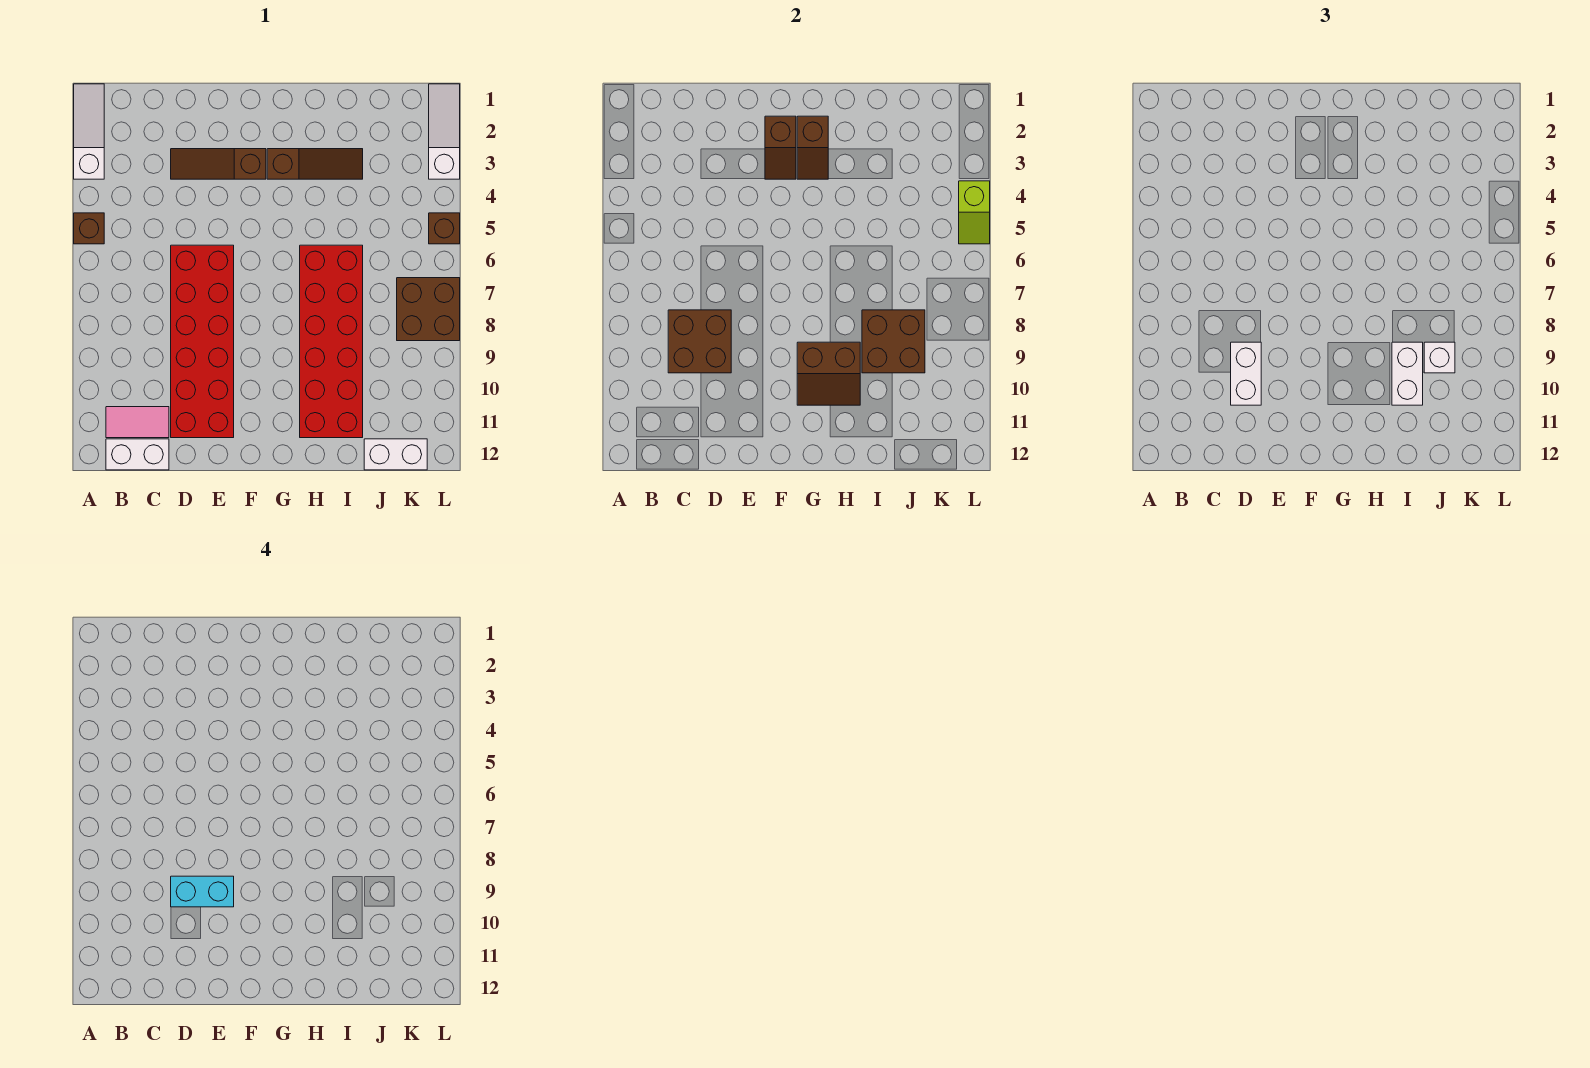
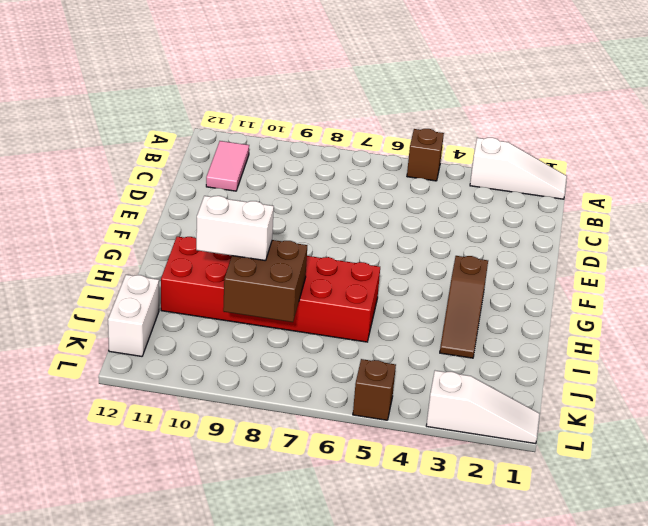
none -> white brick B12:C12 level 1
none -> brown slope D3:F3 level 1 top F
none -> red brick D6:E11 level 1

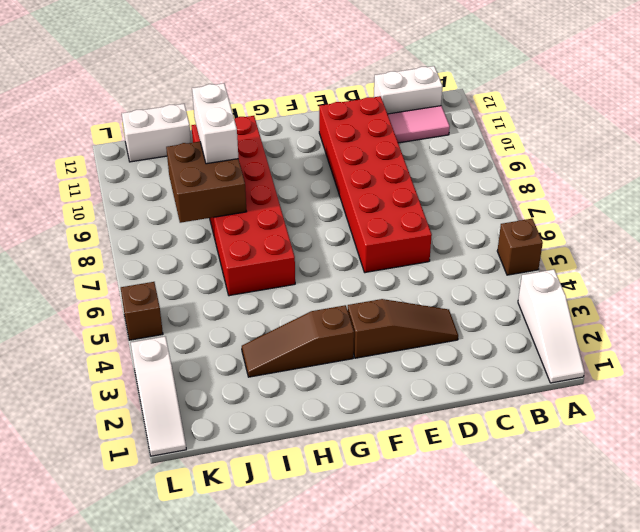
none -> brown brick K7:L8 level 1
none -> brown brick C8:D9 level 2
none -> brown slope F2:F3 level 2 top 2

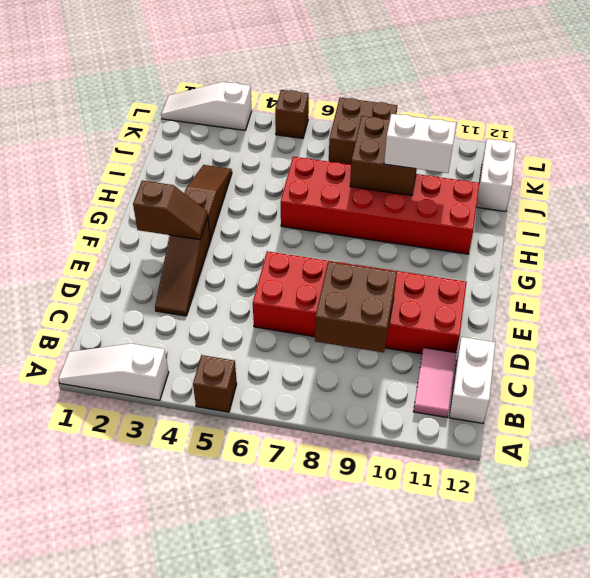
none -> brown slope G2:G3 level 2 top 2
none -> brown slope G9:H10 level 2 top 9
none -> lime slope L4:L5 level 2 top 4

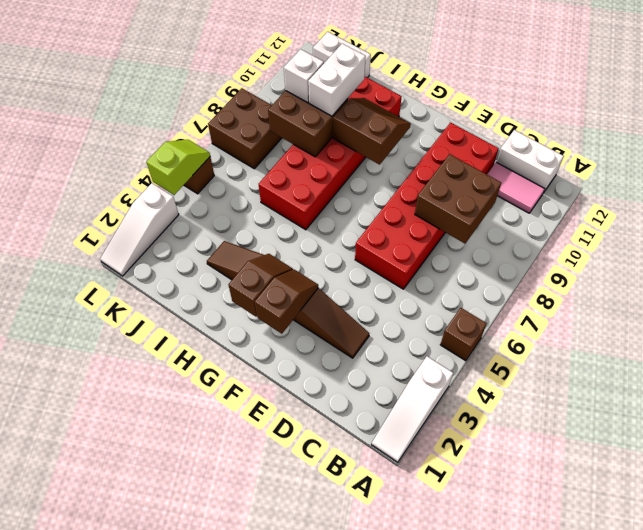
none -> white brick D9:D10 level 3
none -> cyan brick D9:E9 level 4

